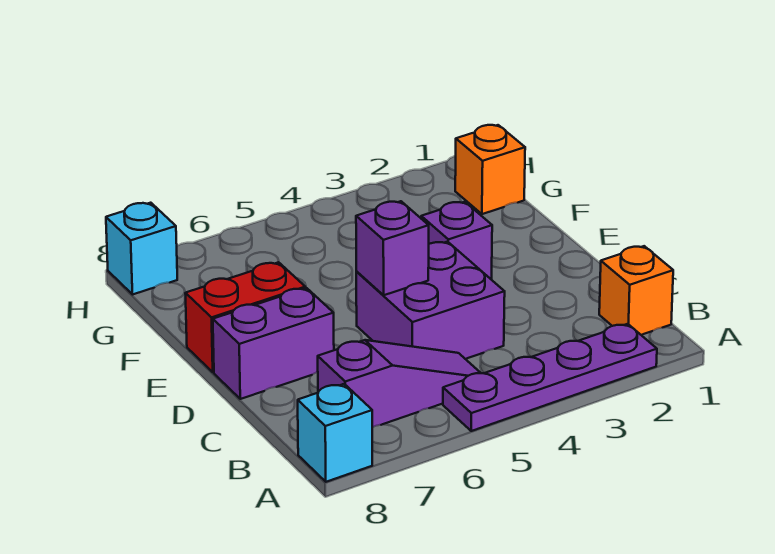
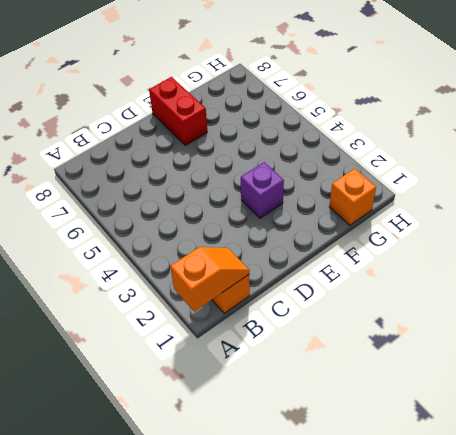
orange slope A1:B1 level 2 top A -> none
none -> purple plate A2:A5 level 1
none -> cyan brick A8 level 1

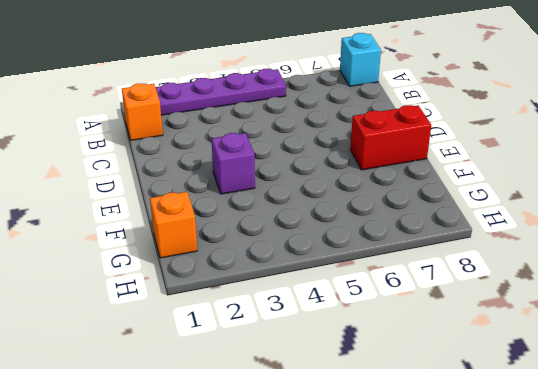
none -> purple slope B5:B7 level 1 top 7
none -> purple brick C4:D5 level 1

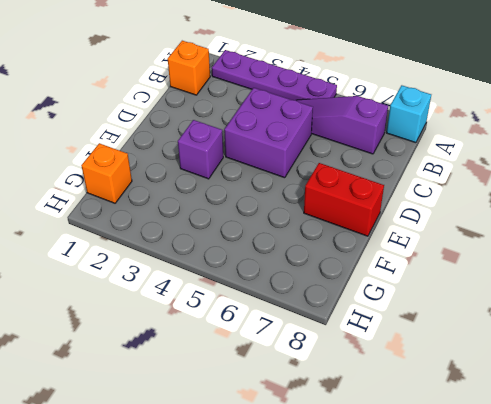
none -> purple brick D7:D8 level 1
none -> cyan brick H8 level 1

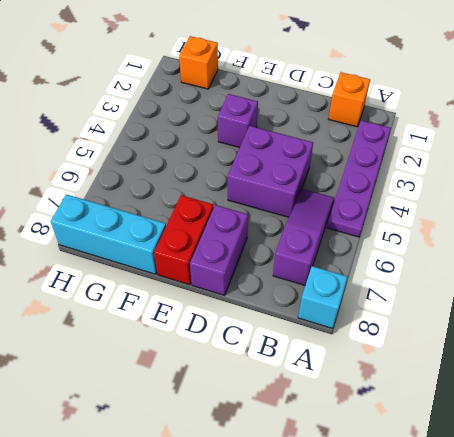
cyan brick F8:H8 level 1 -> cyan brick H8 level 1
none -> purple brick D5 level 2

